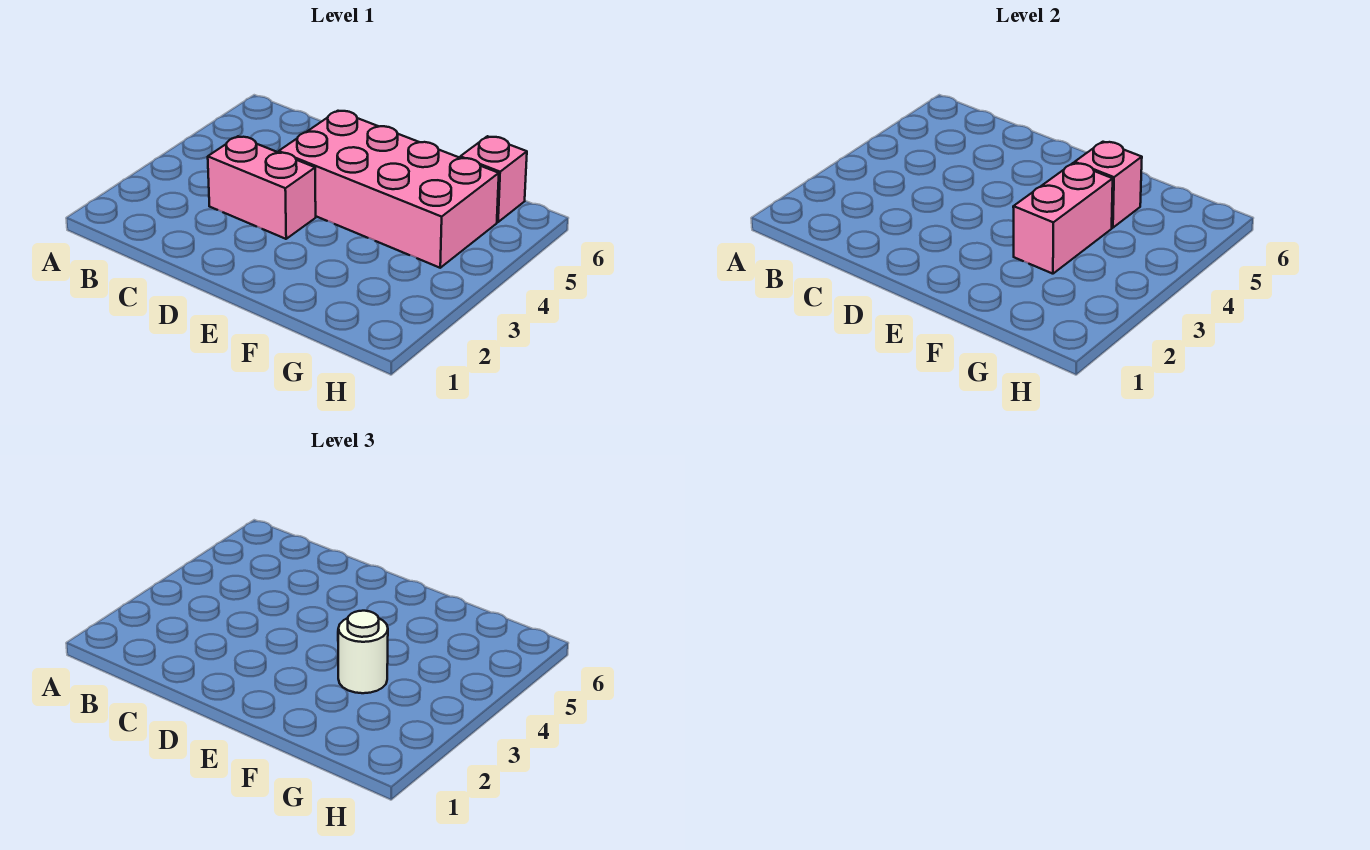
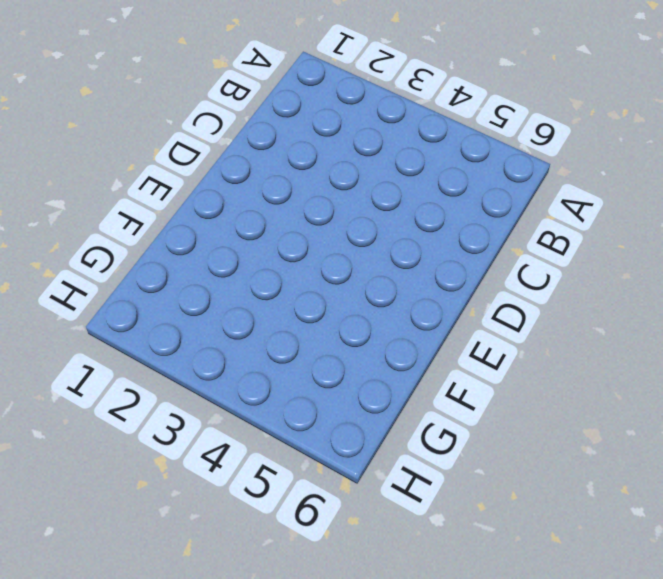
none -> pink brick C3:D3 level 1
none -> pink brick D4:G5 level 1

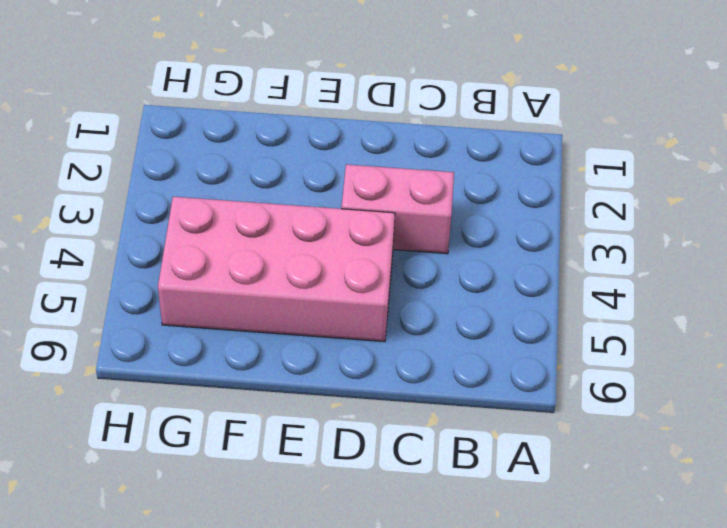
none -> pink brick G6 level 1
none -> pink brick F3:F4 level 2

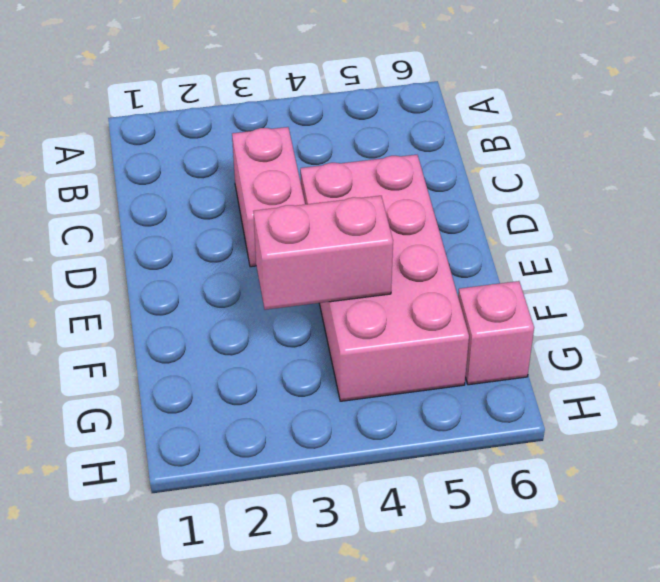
none -> pink brick F5 level 2
none -> white round brick F3 level 3

